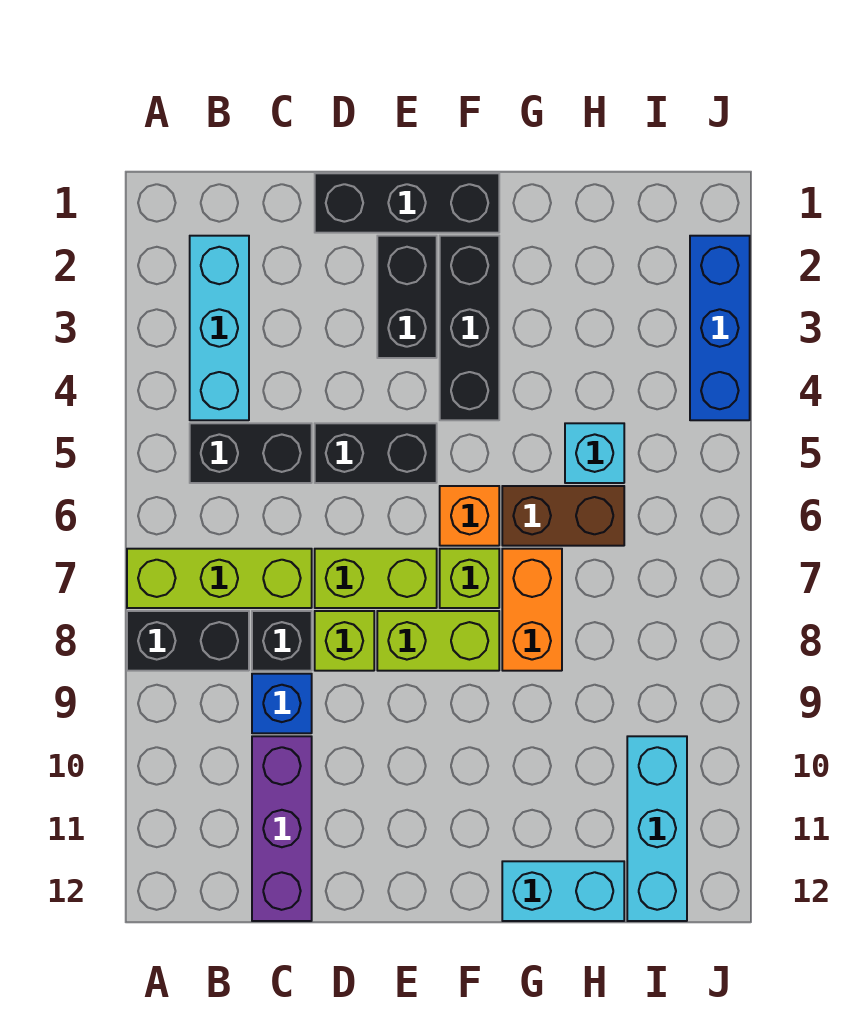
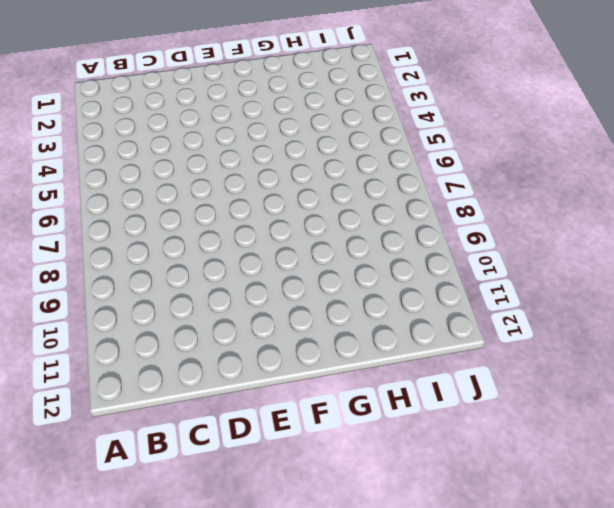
none -> lime brick A7:C7 level 1
none -> black brick A8:B8 level 1
none -> cyan brick B2:B4 level 1

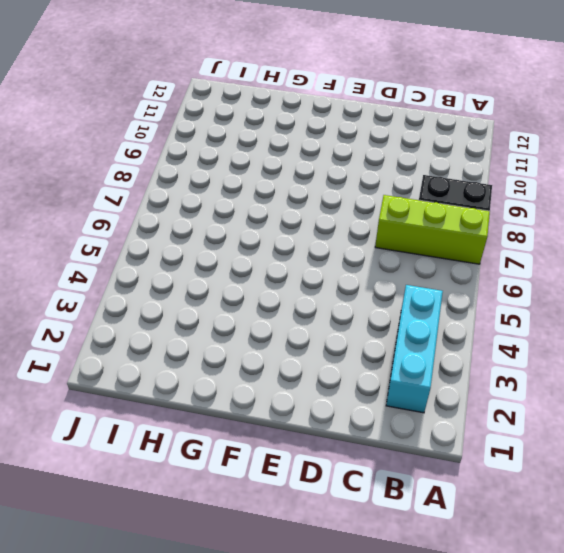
none -> black brick B5:C5 level 1
none -> black brick C8 level 1
none -> blue brick C9 level 1

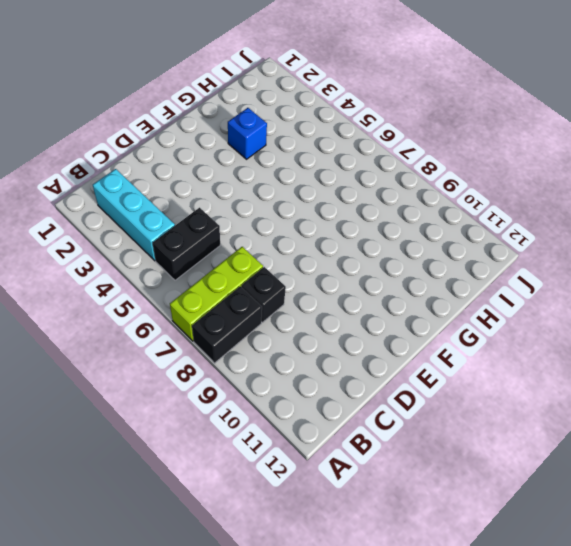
blue brick G3 level 1 -> blue brick C9 level 1
none -> purple brick C10:C12 level 1
none -> black brick D1:F1 level 1
none -> black brick D5:E5 level 1

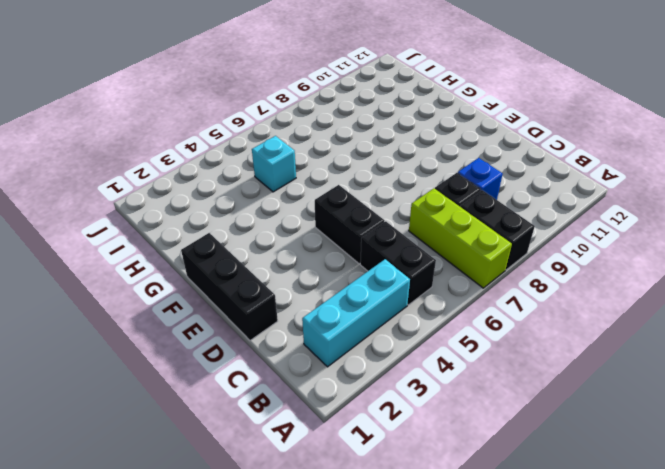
none -> purple brick C10:C12 level 1
none -> lime brick D7:E7 level 1
none -> lime brick D8 level 1

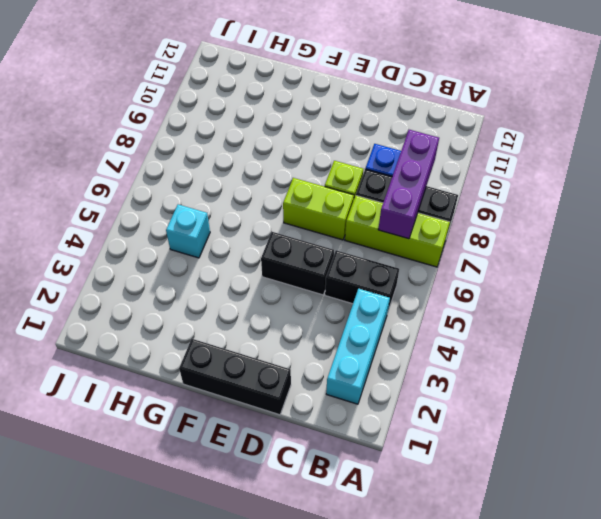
purple brick B7:B9 level 2 -> purple brick C10:C12 level 1
none -> black brick E2:E3 level 1
none -> lime brick E8:F8 level 1
none -> black brick F2:F4 level 1

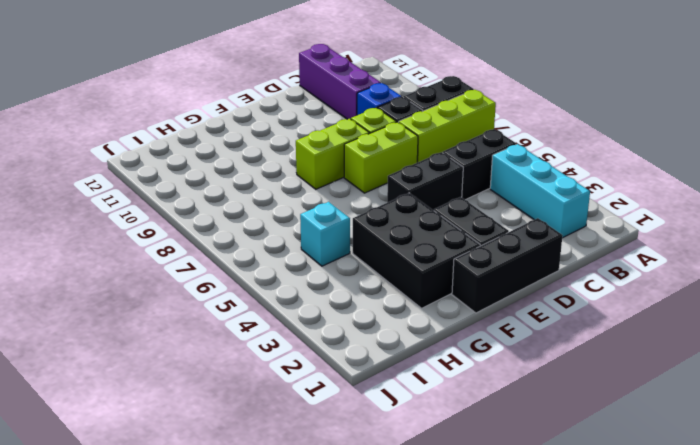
black brick F2:G4 level 1 -> black brick F2:F4 level 1
none -> orange brick F6 level 1
none -> lime brick F7 level 1
none -> brown brick G6:H6 level 1

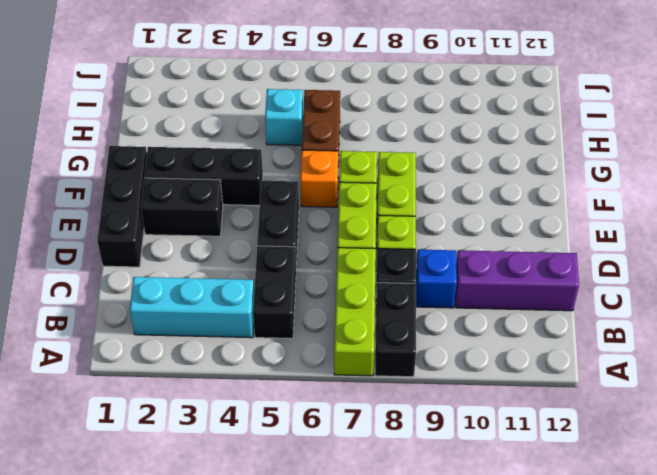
none -> orange brick G7:G8 level 1
none -> cyan brick G12:H12 level 1
none -> cyan brick I10:I12 level 1

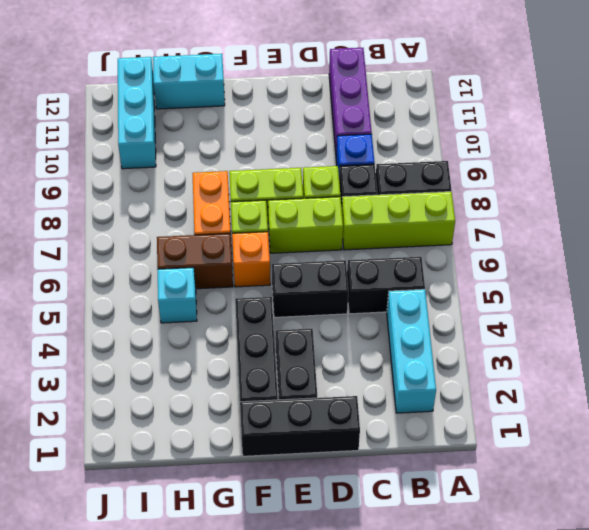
none -> blue brick J2:J4 level 1

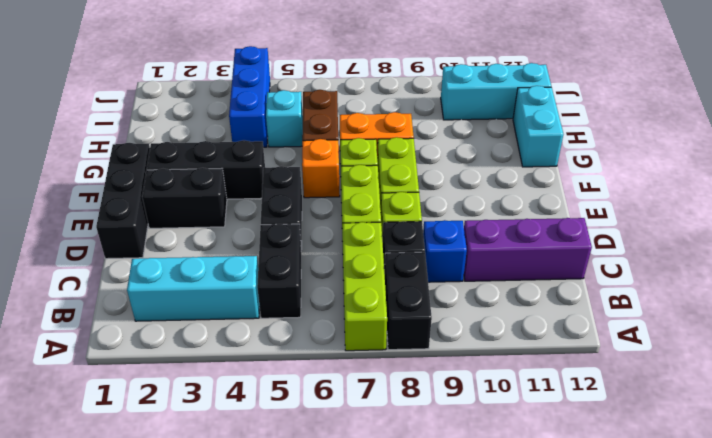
blue brick H4:J4 level 1 -> blue brick J2:J4 level 1

